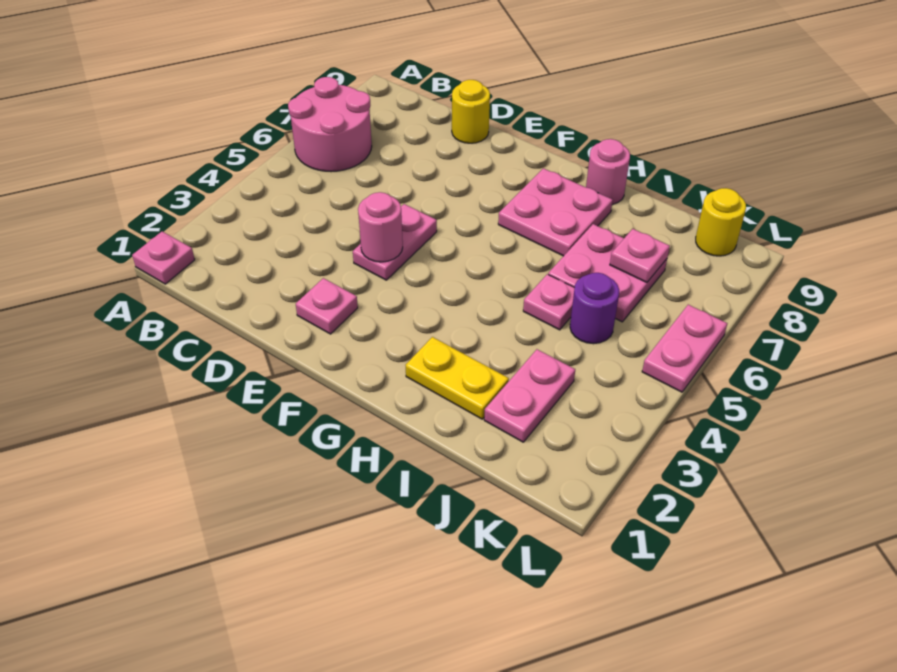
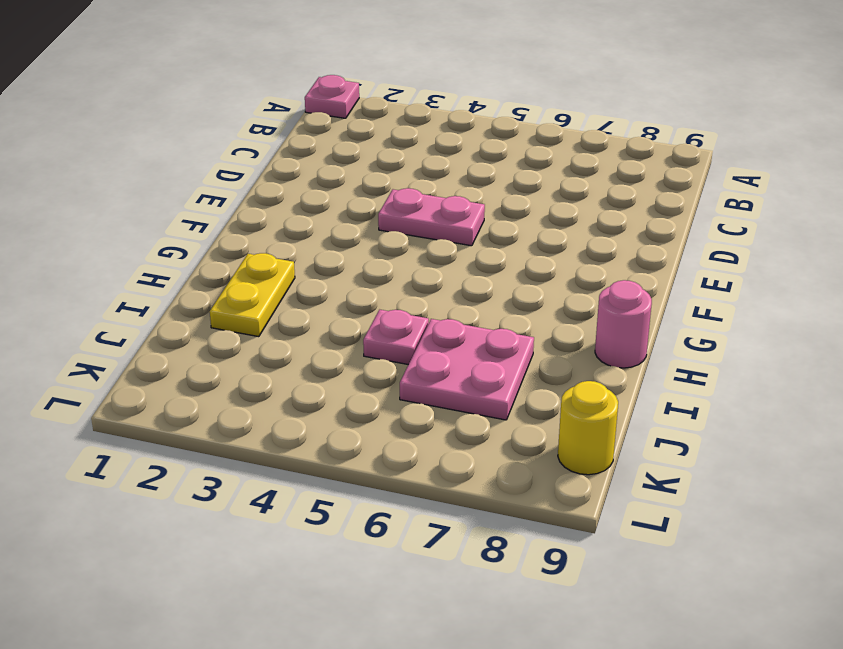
none -> pink round brick A6:B7 level 1
none -> yellow round brick D9 level 1
none -> pink plate E2 level 1

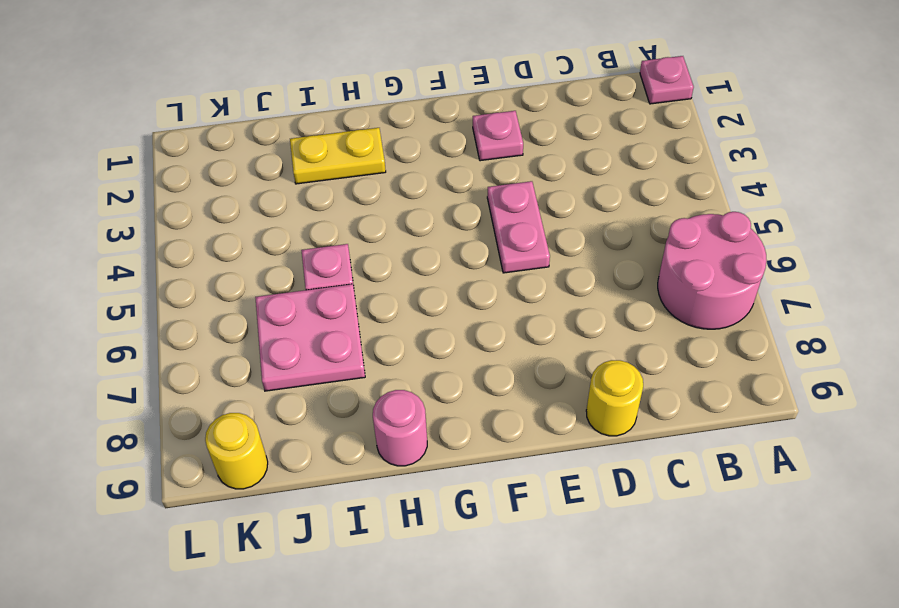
none -> pink plate G7:H8 level 1
none -> pink plate J2:J3 level 1
none -> purple round brick J5 level 1

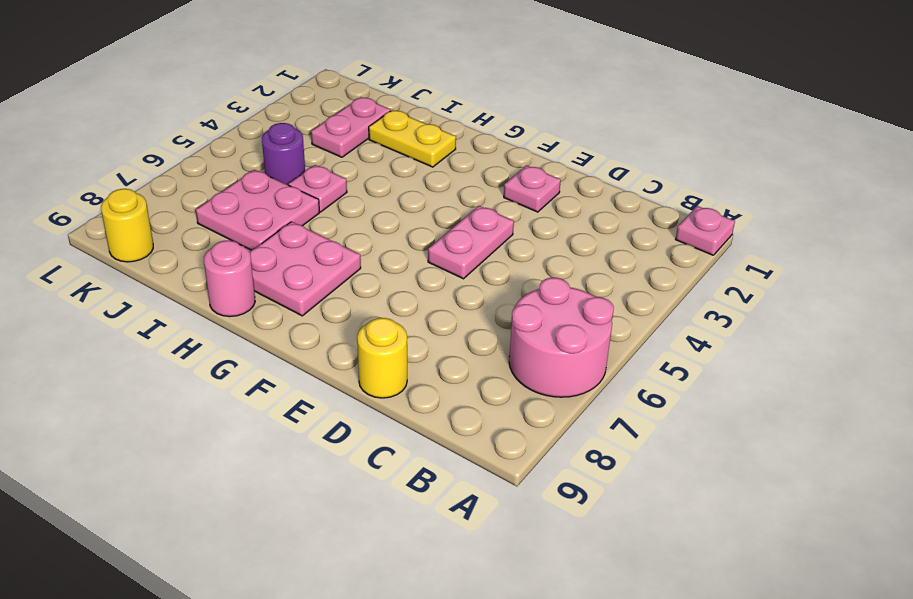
none -> pink plate L5:L6 level 1
none -> pink round brick E4 level 2
none -> pink plate J7 level 2

